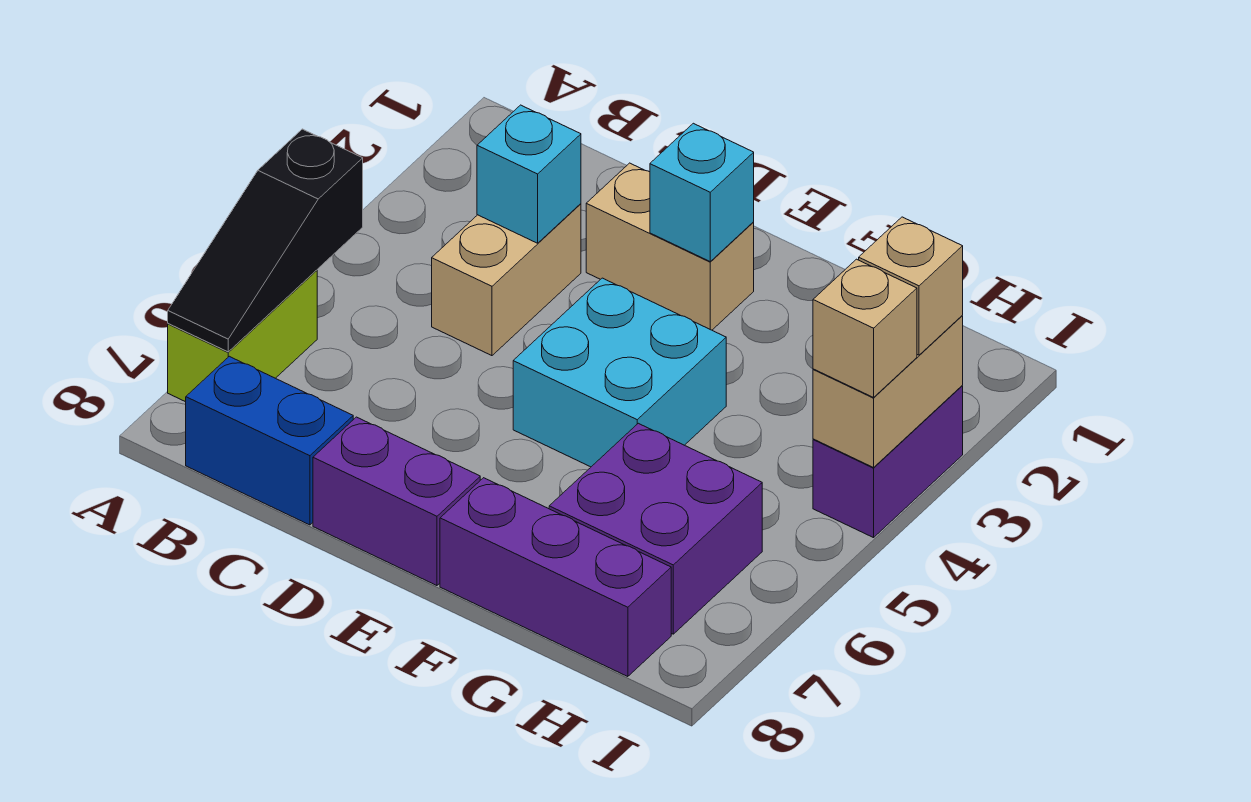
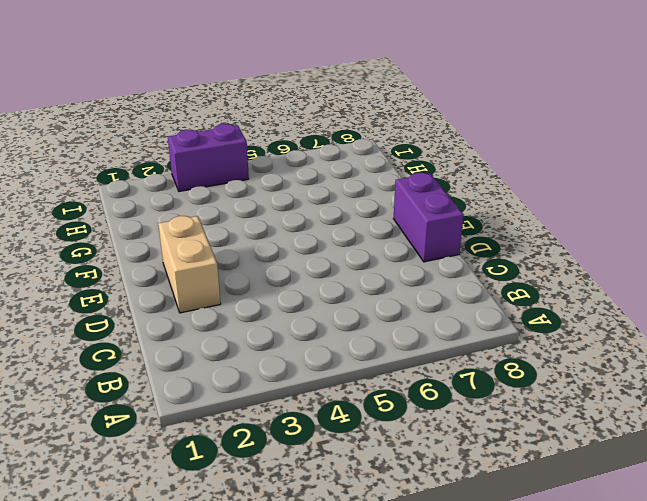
none -> lime brick A6:A7 level 1
none -> blue brick B8:C8 level 1
none -> tan brick C3:C4 level 1

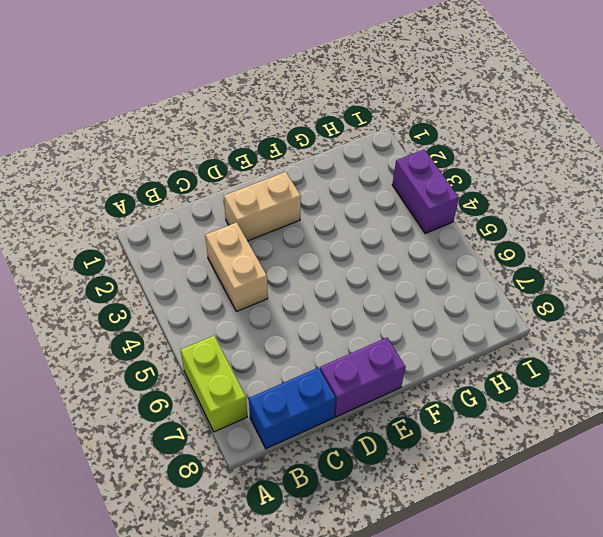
none -> cyan brick E4:F5 level 1
none -> purple brick F8:H8 level 1
none -> purple brick G6:H7 level 1

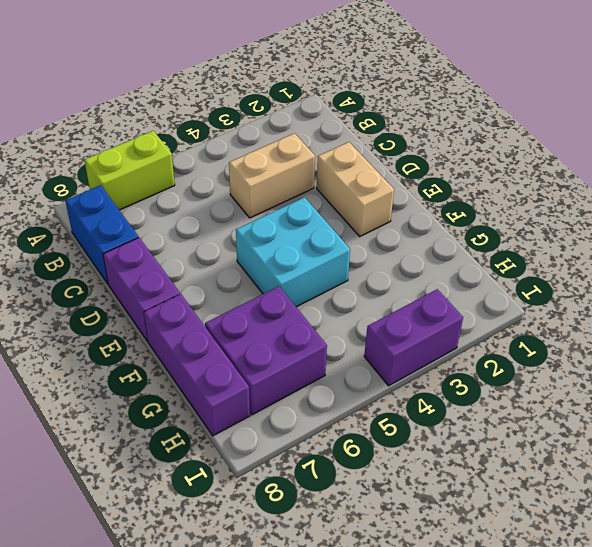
none -> black slope A5:A7 level 2 top 5
none -> cyan brick C3 level 2
none -> cyan brick E2 level 2

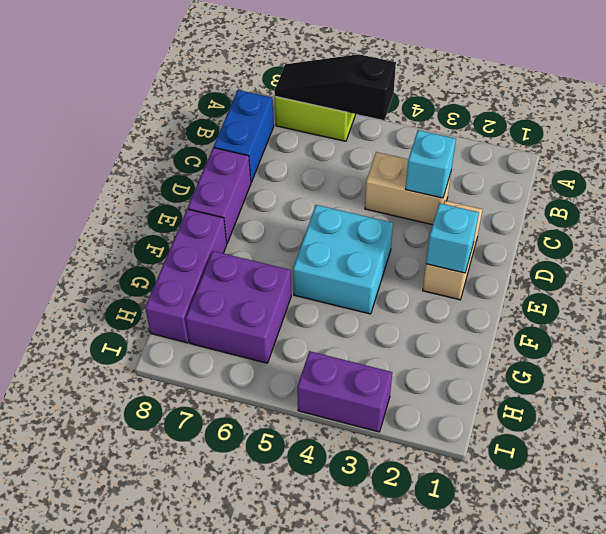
none -> tan brick I3:I4 level 2
none -> tan brick I3 level 3
none -> tan brick I4 level 3

